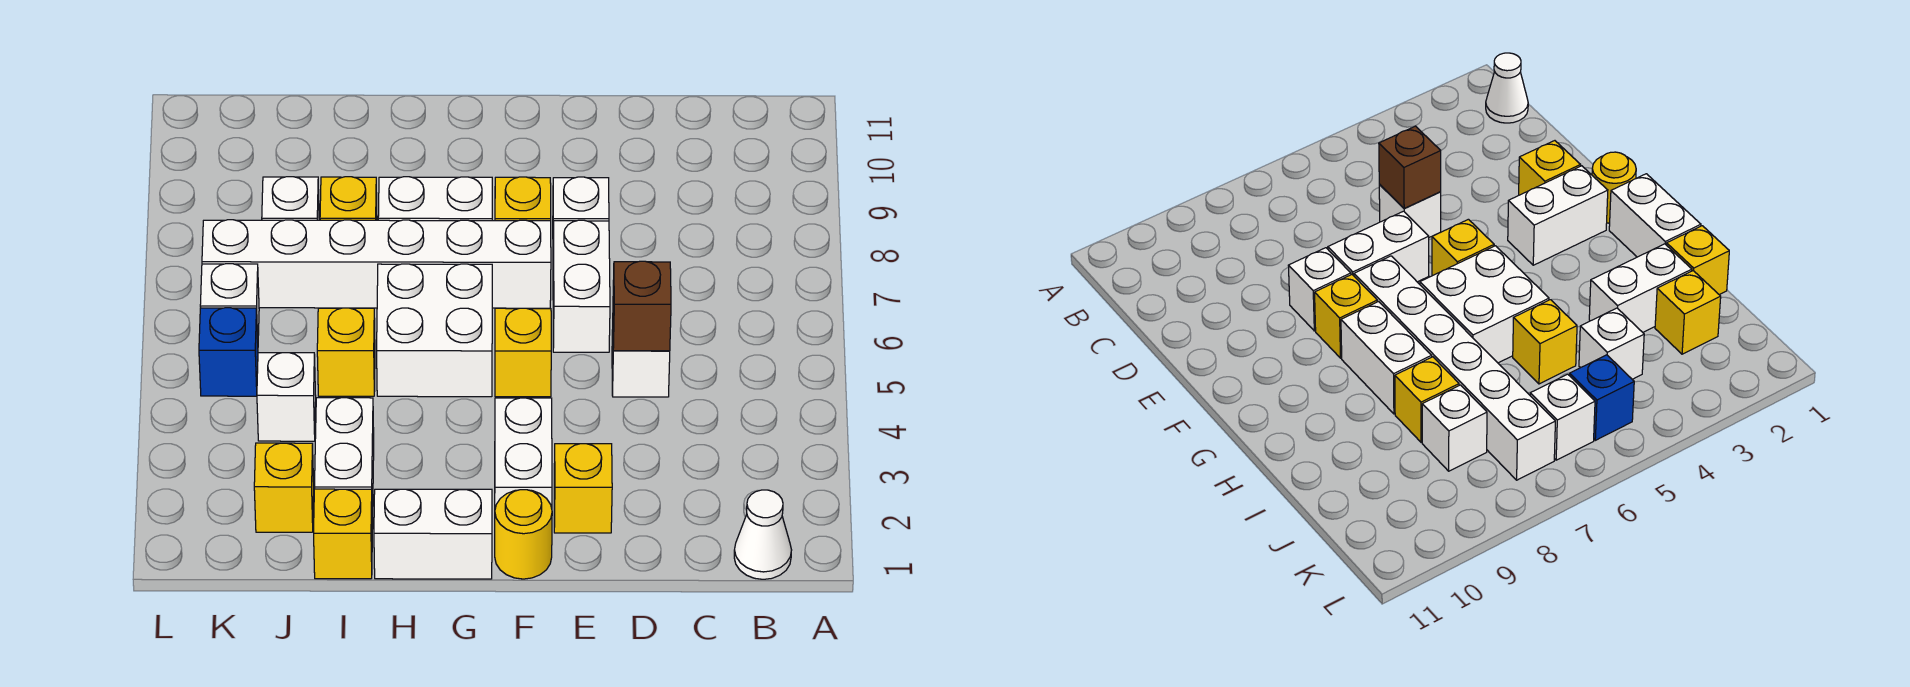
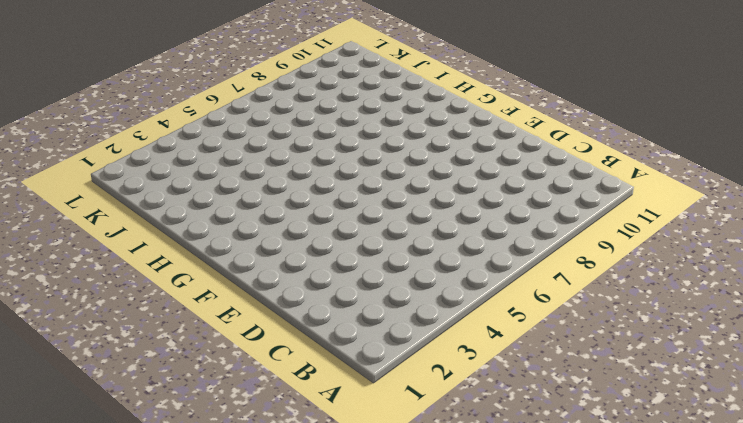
none -> white cone B1 level 1
none -> white brick D5 level 1
none -> yellow brick E2 level 1

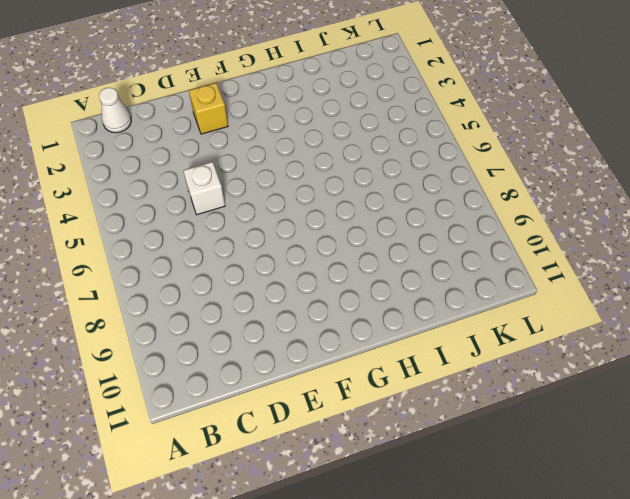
none -> white brick E6:E7 level 1
none -> white brick E8 level 1
none -> yellow round brick F1 level 1

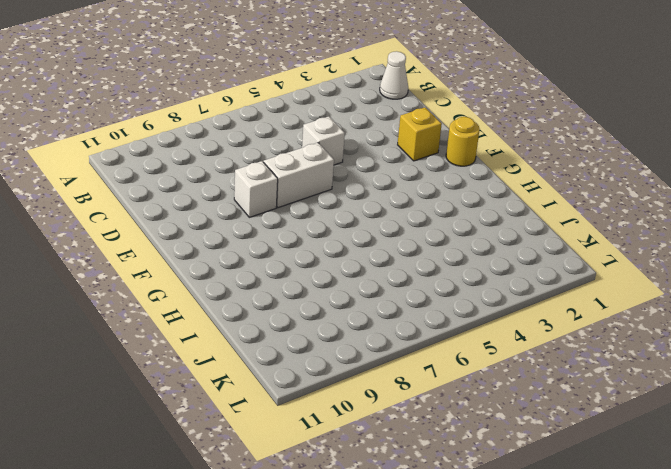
none -> white brick F2:F3 level 1
none -> yellow brick F5 level 1
none -> white brick F7:K7 level 1

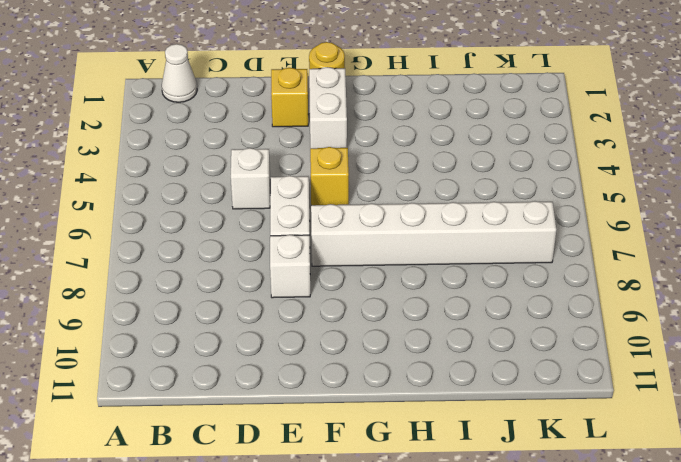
none -> yellow brick F8 level 1
none -> white brick G1:H1 level 1
none -> white brick G5:H6 level 1

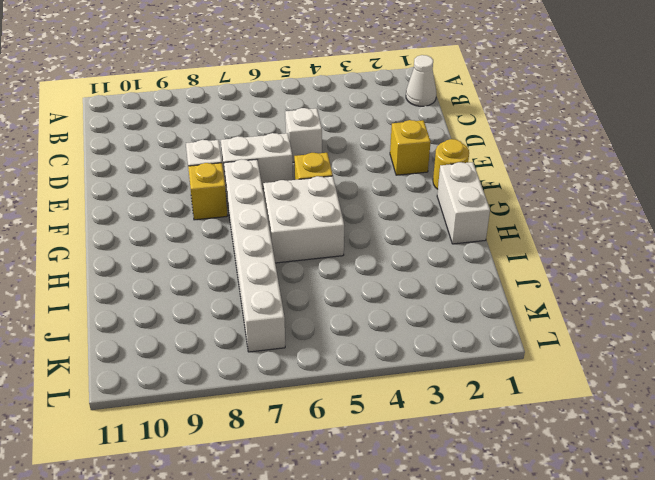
none -> white brick F2:F3 level 1
none -> white brick G8:H8 level 1
none -> yellow brick I1 level 1

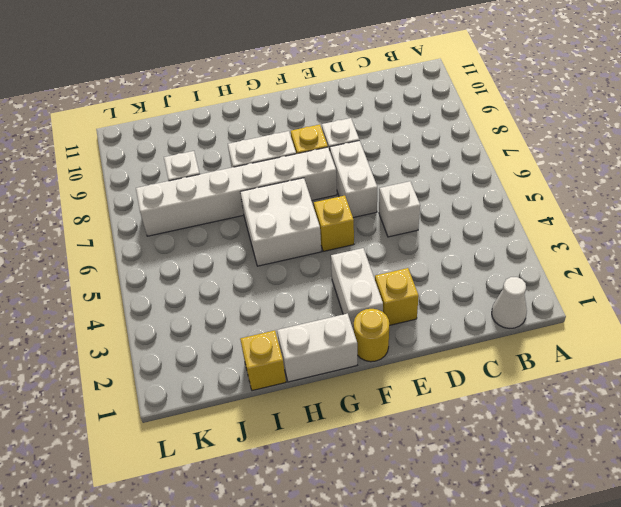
none -> white brick I2:I3 level 1
none -> yellow brick I5 level 1
none -> yellow brick I8 level 1

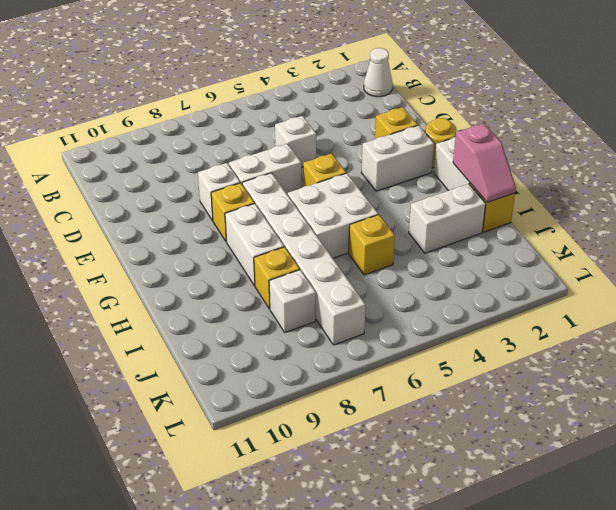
pink slope H1:I1 level 2 top H -> none
none -> yellow brick J2 level 1
none -> white brick J4 level 1
none -> blue brick K5 level 1

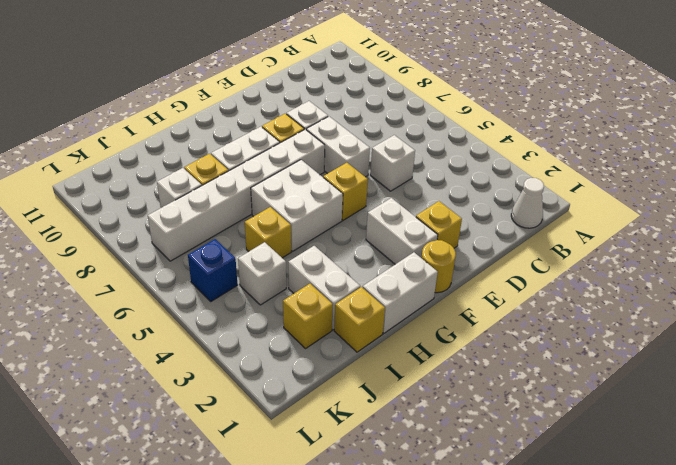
none -> white brick K6 level 1
none -> brown brick D5 level 2

